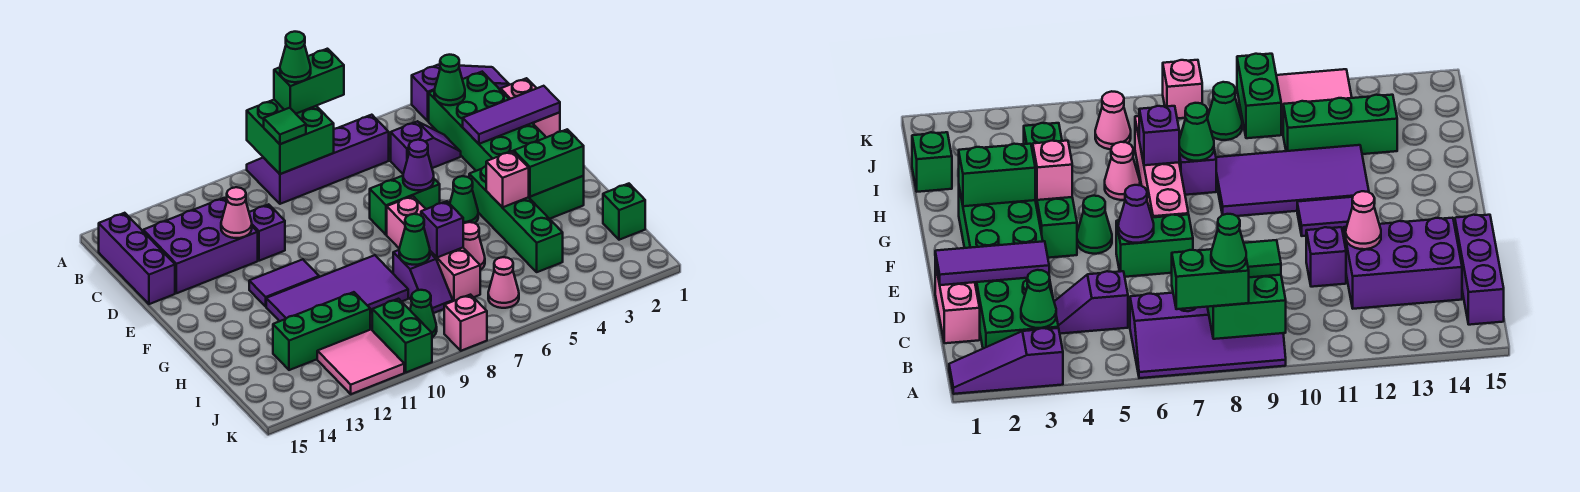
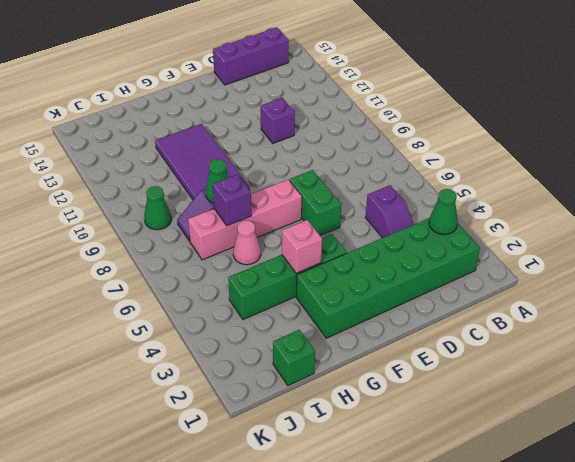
none -> purple slope A1:A3 level 1 top 3
none -> purple slope A6:B9 level 1 top B
none -> pink brick C1:D1 level 1
none -> purple brick C12:D14 level 1

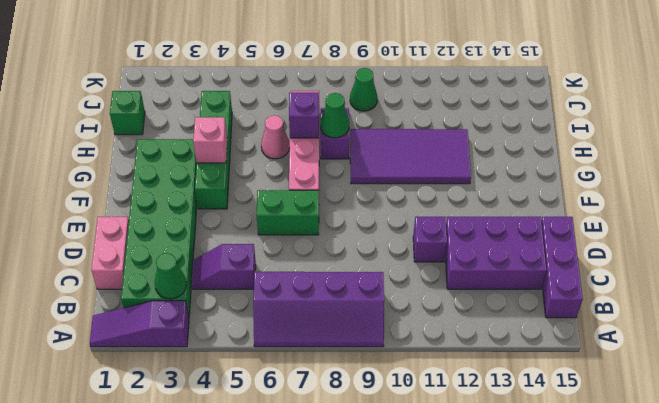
none -> green cone F5 level 1
none -> purple tile F11:F12 level 1
none -> green brick I11:I13 level 1
none -> pink cone J6 level 1

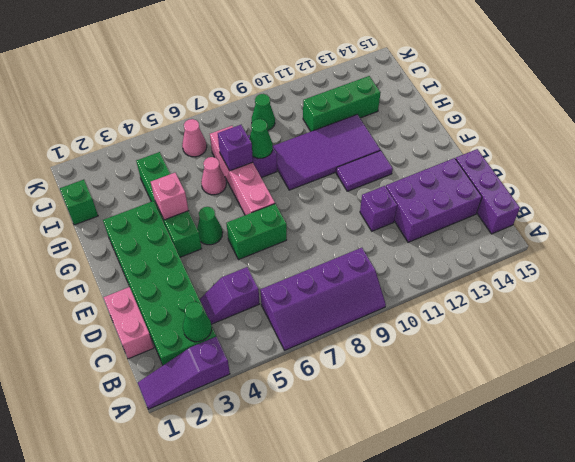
none -> green brick J10:K10 level 1
none -> pink tile J11:K12 level 1
none -> pink brick K8 level 1
none -> green brick A8:B9 level 2

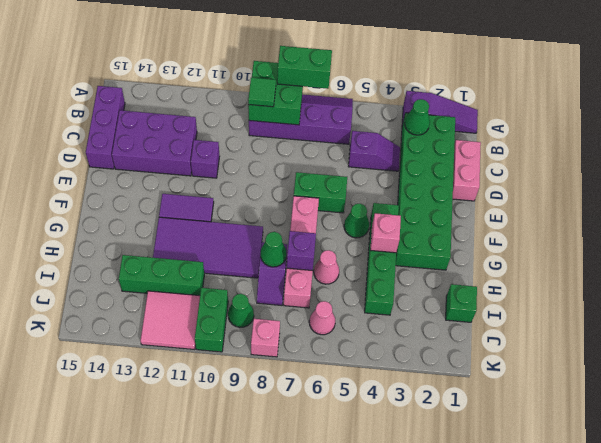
none -> purple tile D1:D3 level 2
none -> pink cone D12 level 2
none -> purple cone E6 level 2
none -> green brick G2:G3 level 2

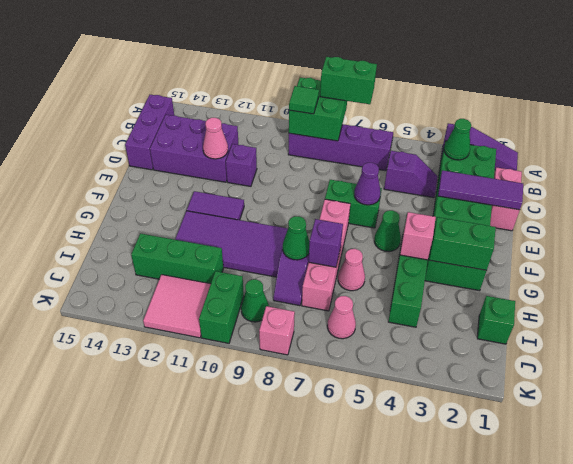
none -> green cone A8 level 4

